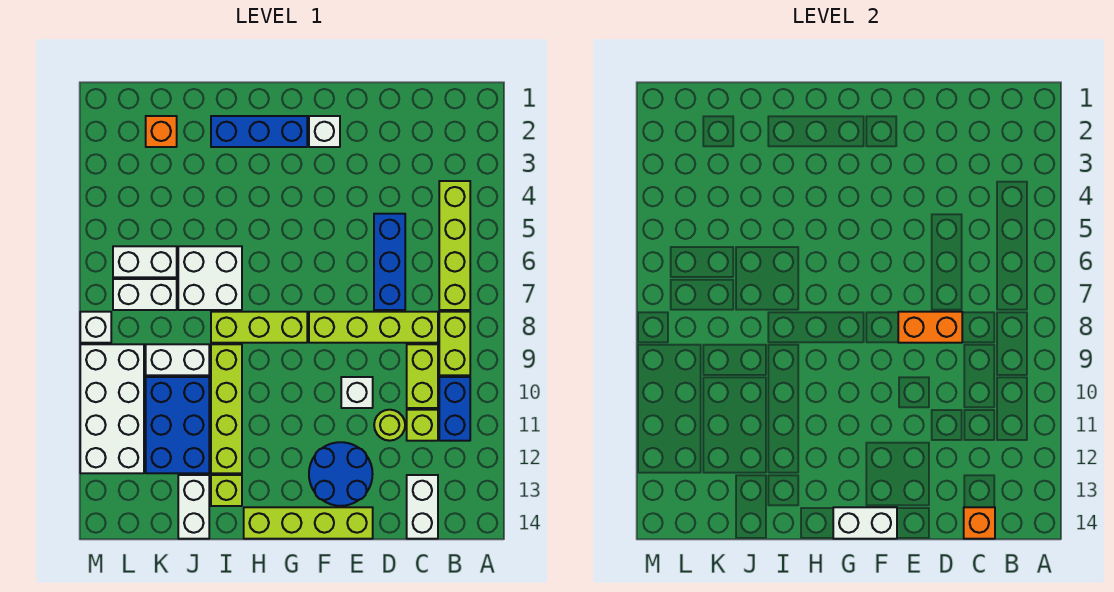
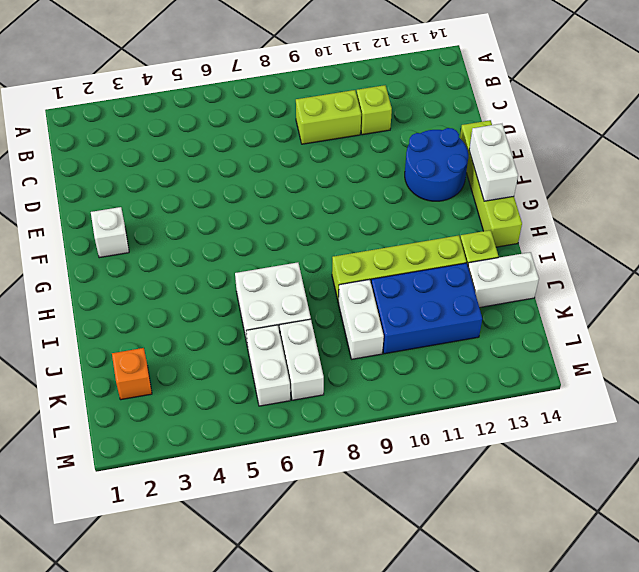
none -> lime brick B4:B7 level 1
none -> lime brick B8:B9 level 1
none -> blue brick B10:B11 level 1

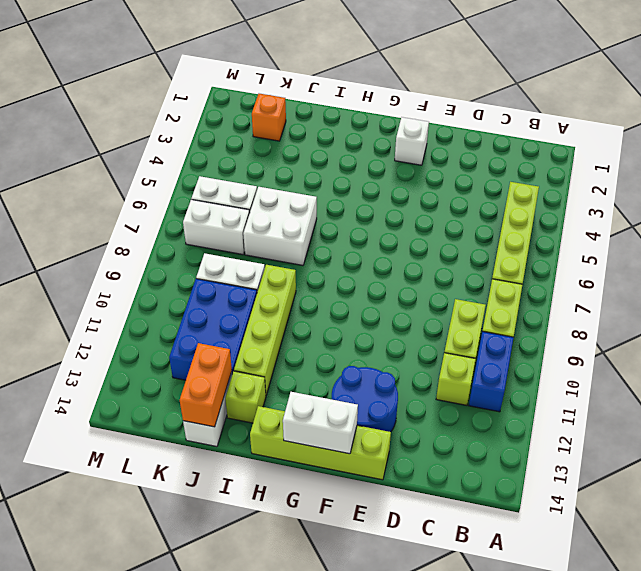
orange brick J13:J14 level 2 -> orange brick D8:E8 level 2
none -> lime brick C8:F8 level 1
none -> white brick C13:C14 level 1
none -> blue brick D5:D7 level 1

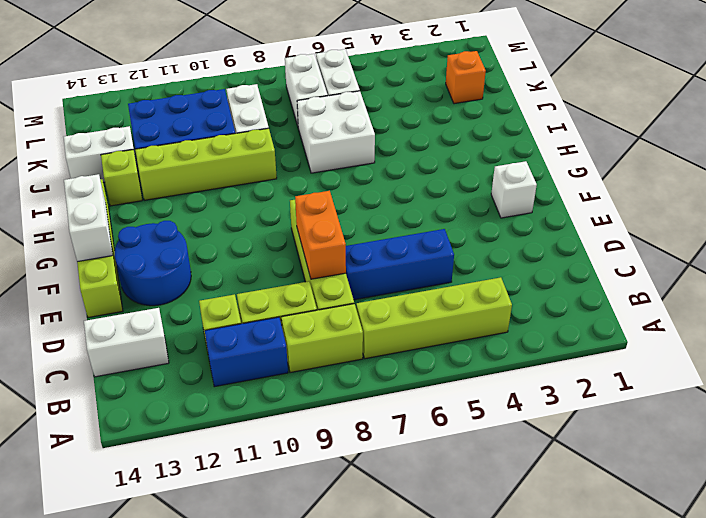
none -> lime round brick D11 level 1
none -> white brick E10 level 1
none -> blue brick G2:I2 level 1

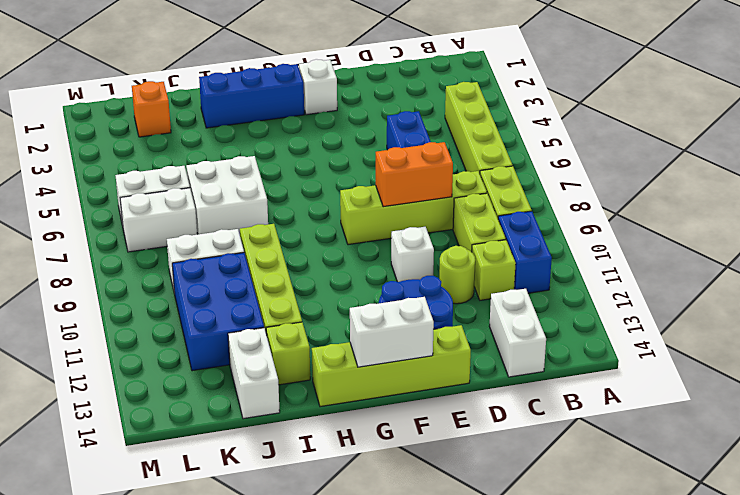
none -> lime brick G8:I8 level 1
none -> white brick L9:M12 level 1
none -> white brick M8 level 1

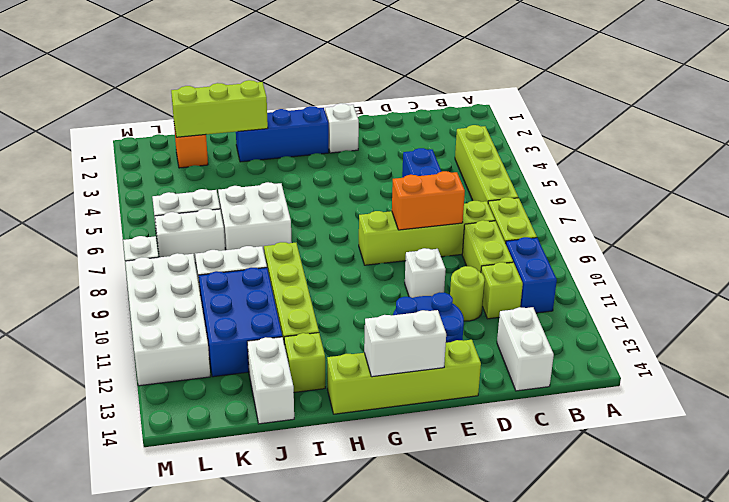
lime brick I2:K2 level 2 -> lime brick G8:I8 level 1
none -> orange brick C14 level 2

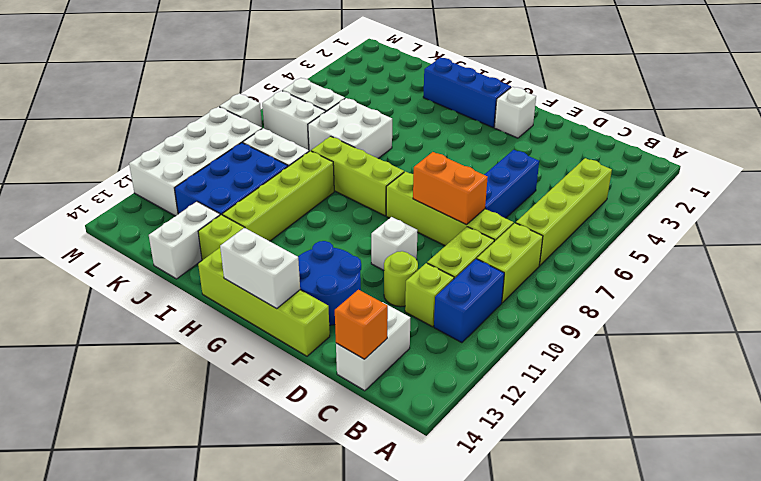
none -> orange brick K2 level 1

